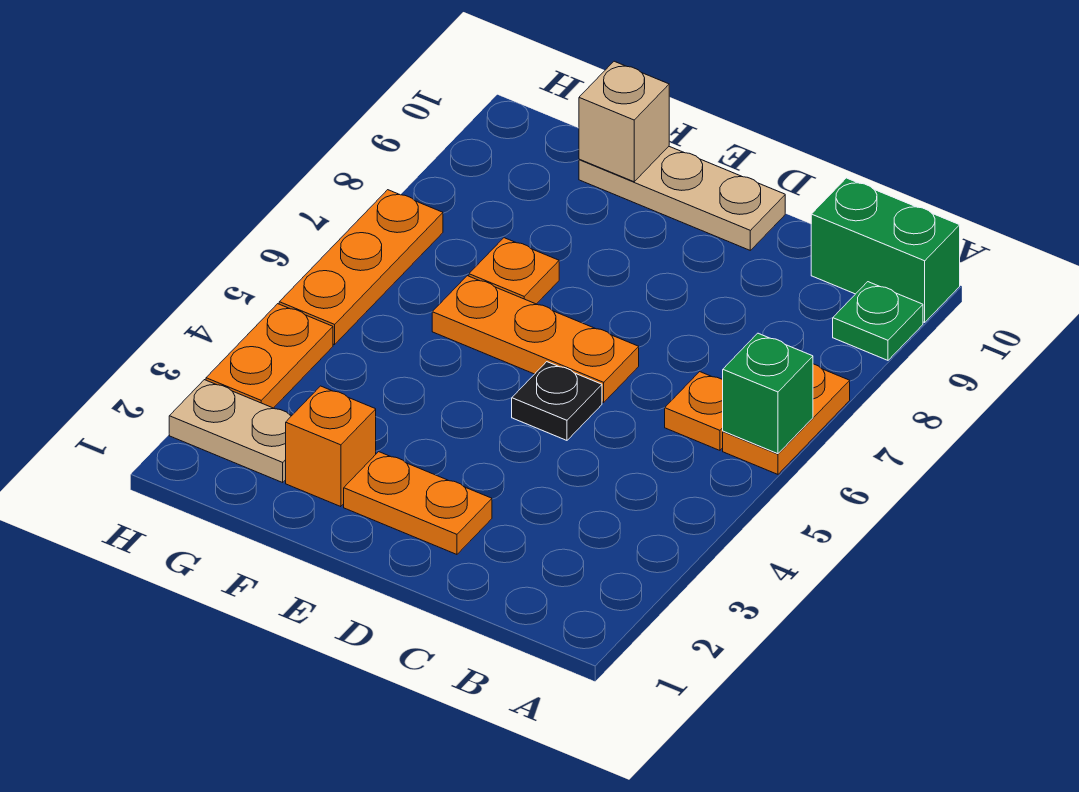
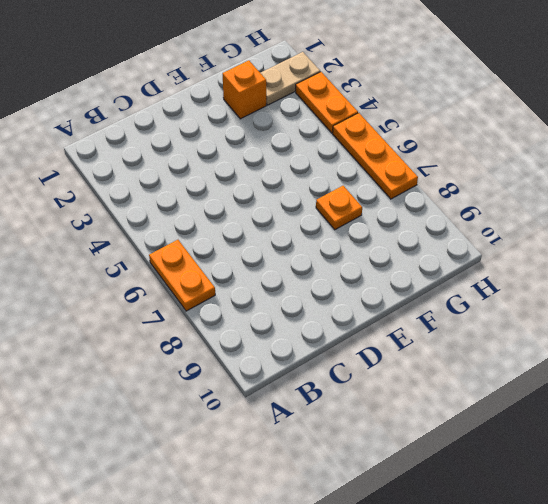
none -> green plate A9 level 1
none -> green brick A10:B10 level 1
none -> orange plate B6 level 1

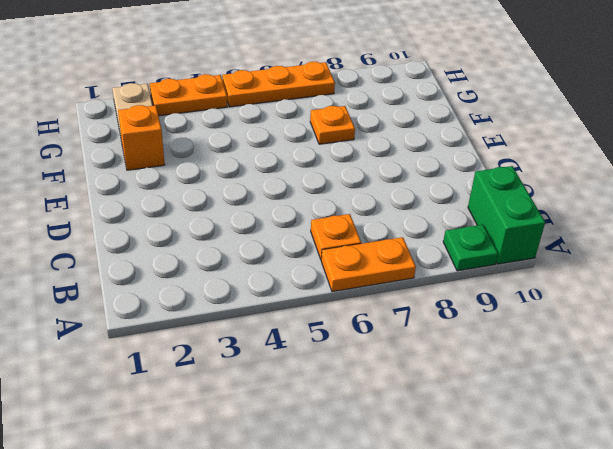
none -> orange plate D2:E2 level 1
none -> black plate D5 level 1
none -> orange plate D6:F6 level 1

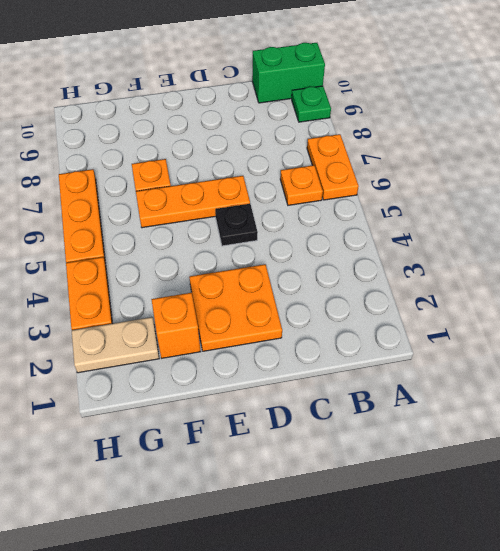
orange plate D2:E3 level 1 -> orange plate D2:E2 level 1
none -> tan plate D10:F10 level 1
none -> green brick A6 level 2
none -> tan brick F10 level 2

